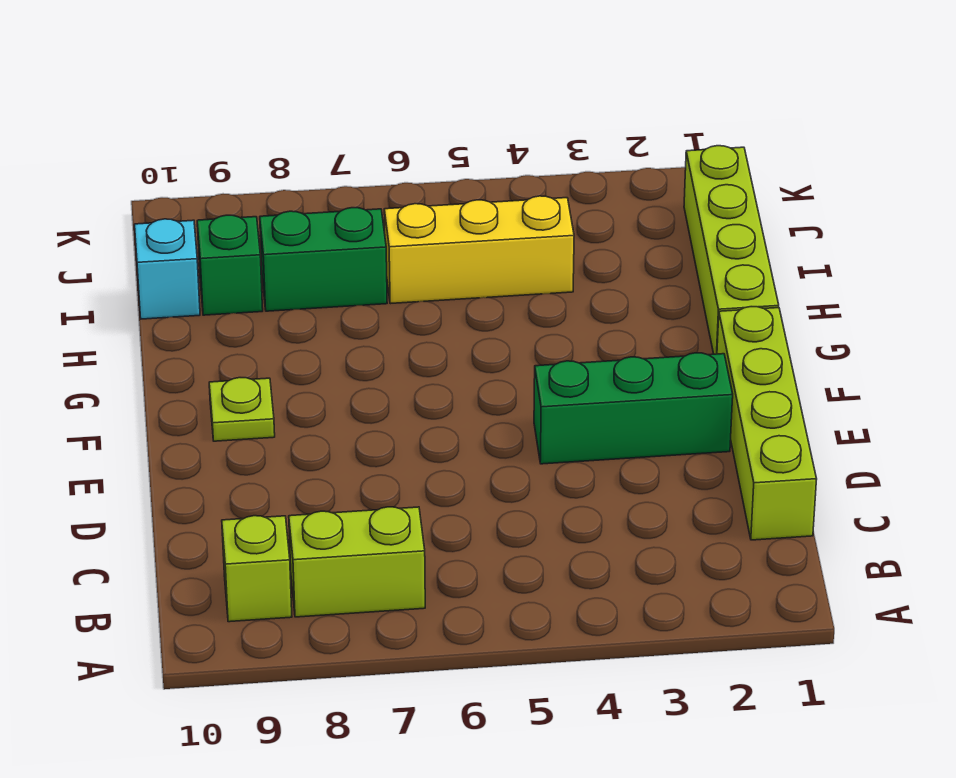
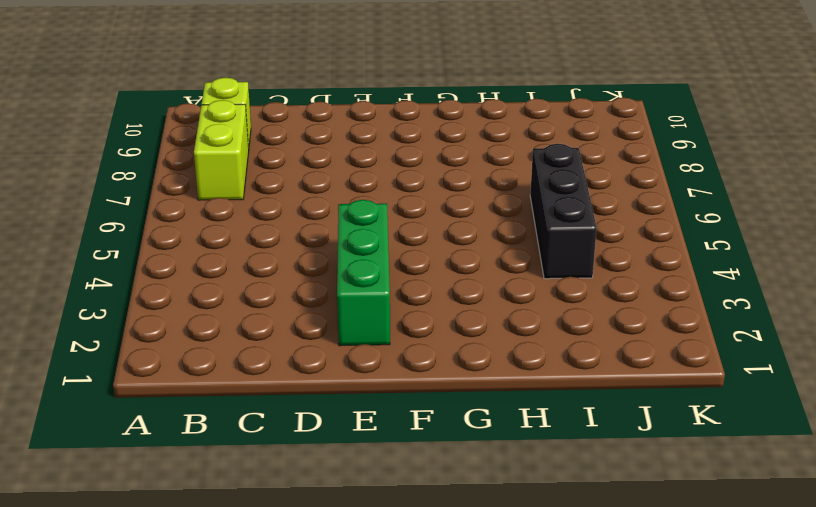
black brick I4:I6 level 1 -> yellow brick I4:I6 level 1
none -> lime brick C1:F1 level 1
none -> lime plate F9 level 1

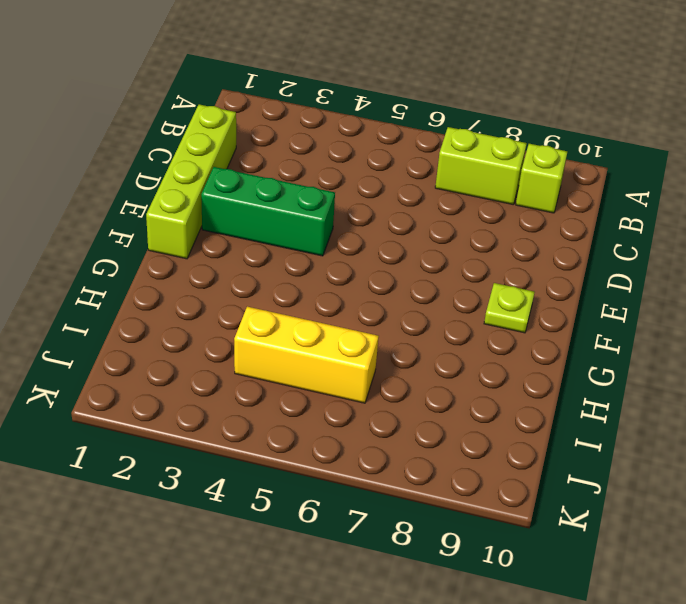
none -> lime brick G1:J1 level 1
none -> green brick I7:I8 level 1

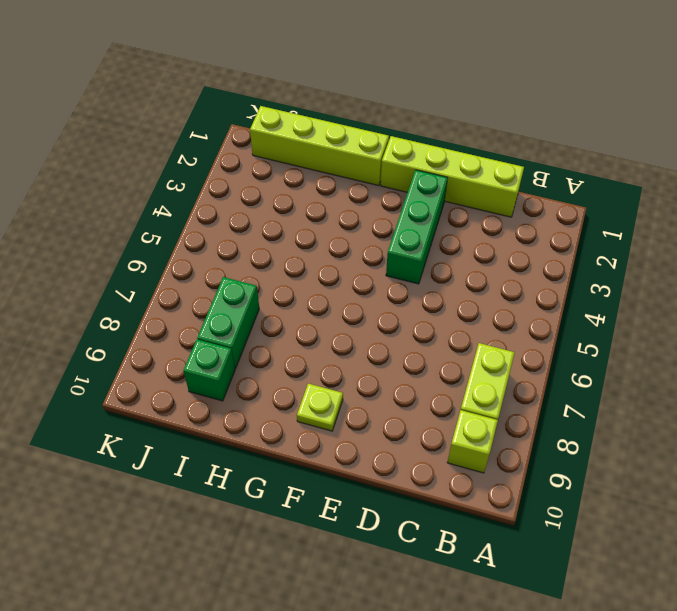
none -> yellow brick I4:I6 level 1
none -> cyan brick I10 level 1

